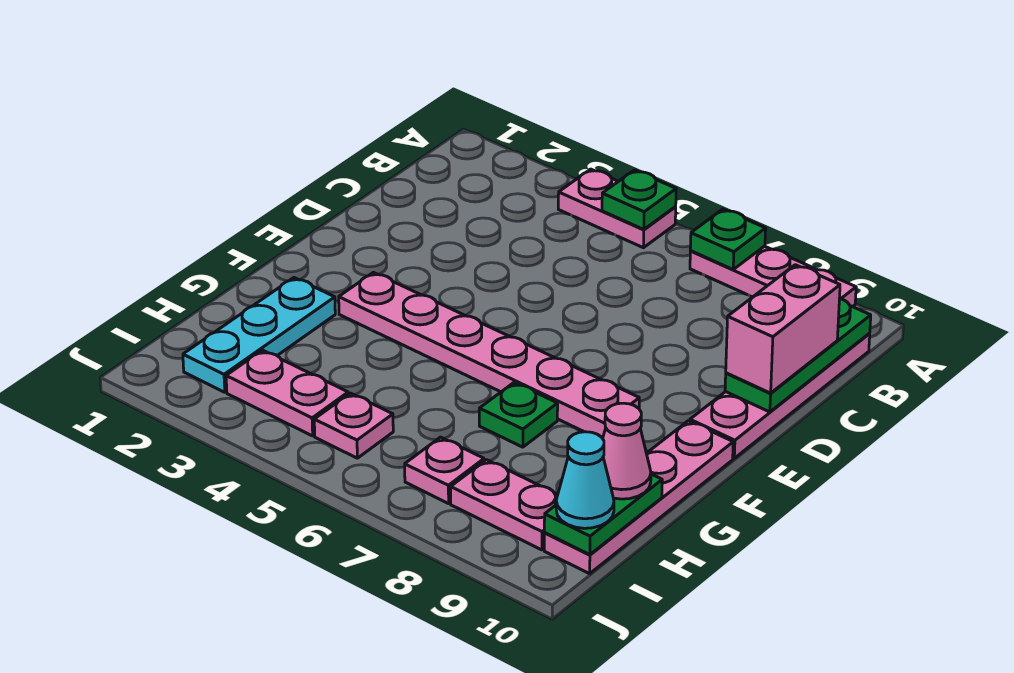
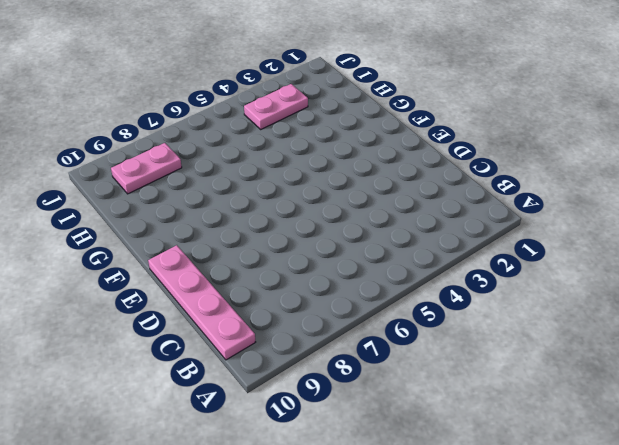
none -> pink plate A4:A5 level 1
none -> pink plate A7:A9 level 1
none -> pink plate F3:F8 level 1

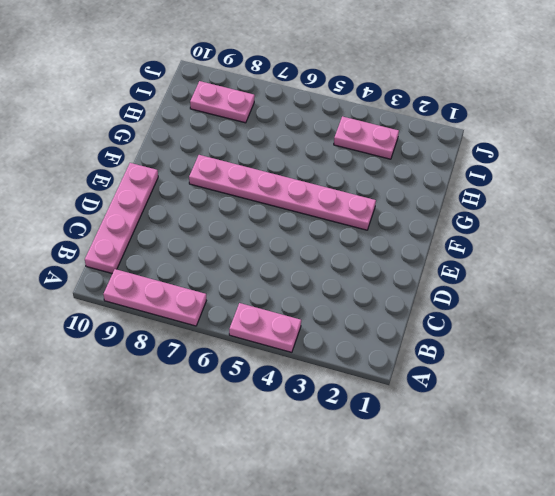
none -> pink plate F10:I10 level 1
none -> cyan plate G2:I2 level 1
none -> green plate G7 level 1

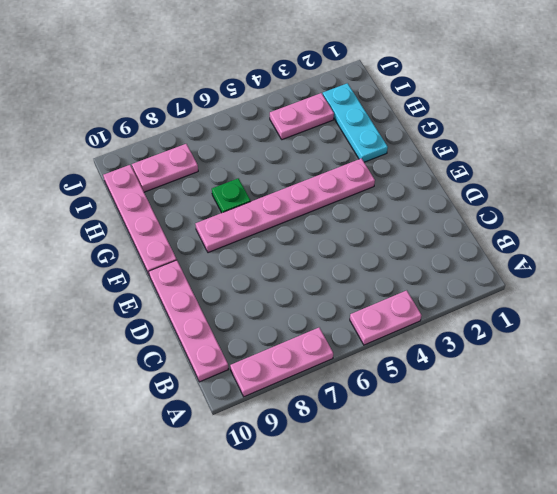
none -> pink plate I5 level 1
none -> pink plate I7 level 1
none -> green plate A5 level 2

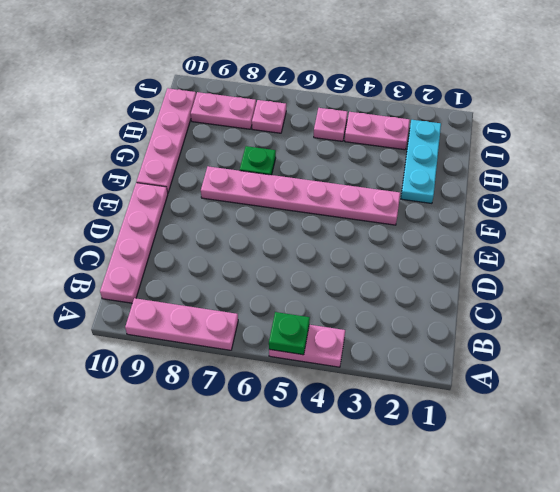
none -> green plate A7 level 2
none -> green plate B10:D10 level 2
none -> green plate H10:I10 level 2

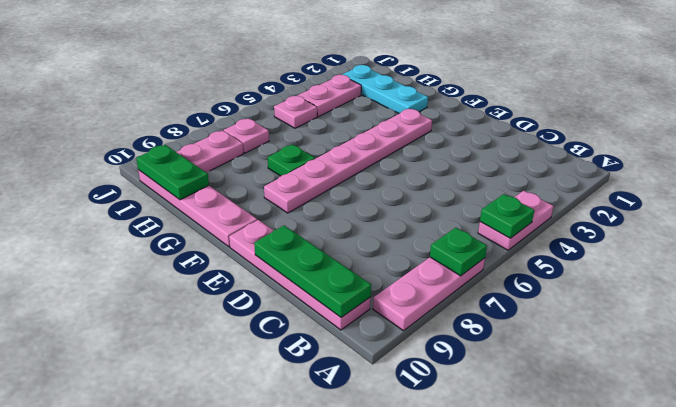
none -> pink brick C10:D10 level 3
none -> pink cone H10 level 3
none -> cyan cone I10 level 3

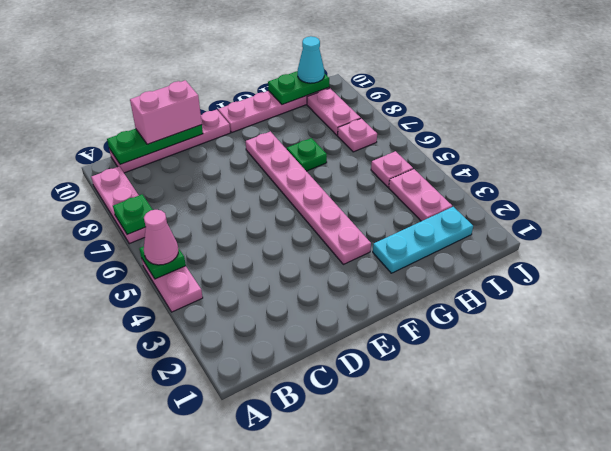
pink cone A5 level 3 -> pink cone H10 level 3

